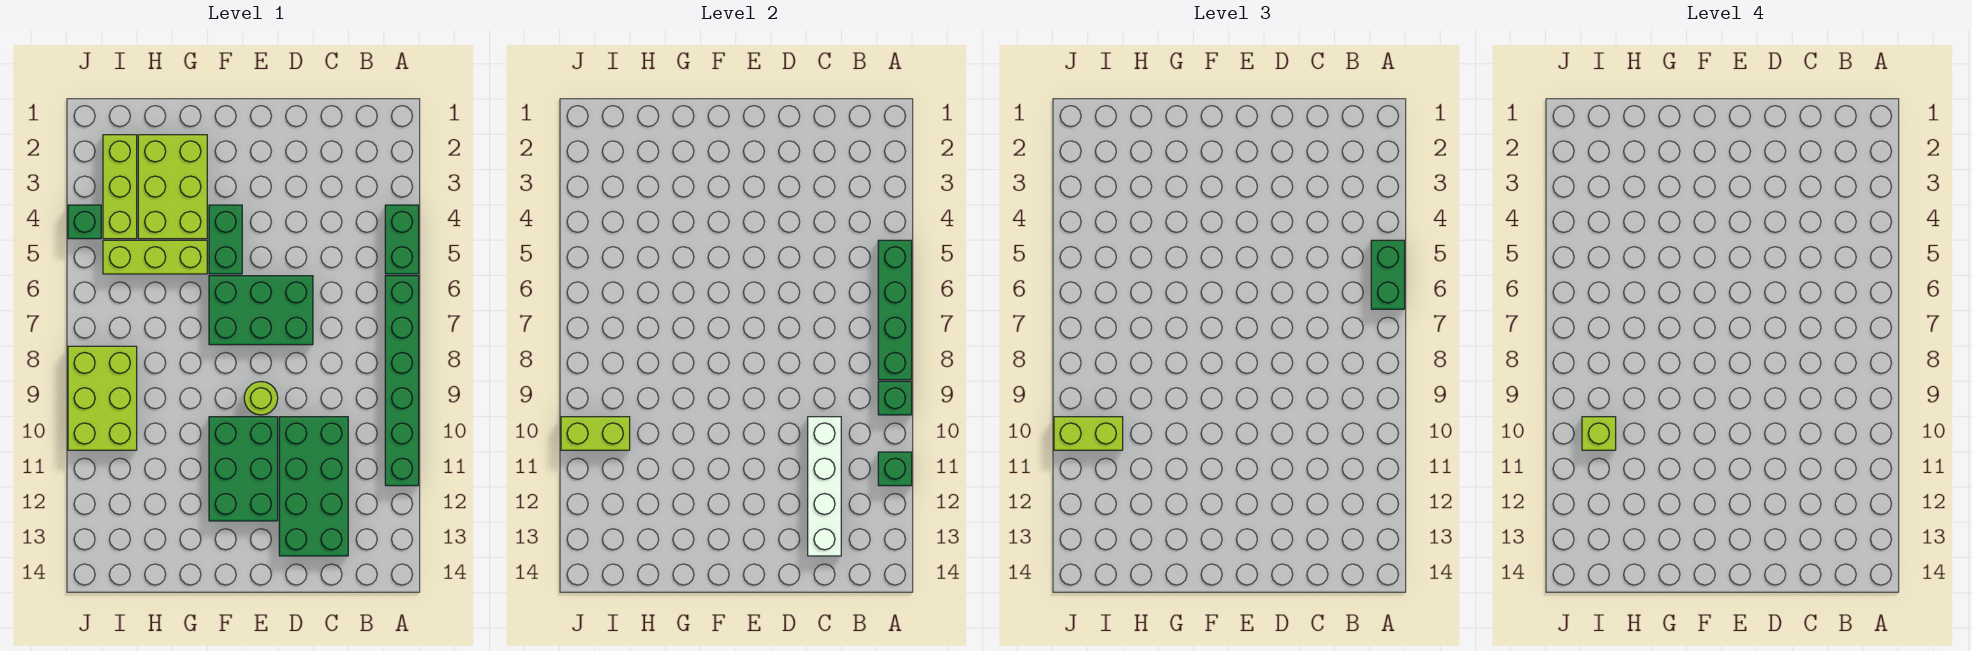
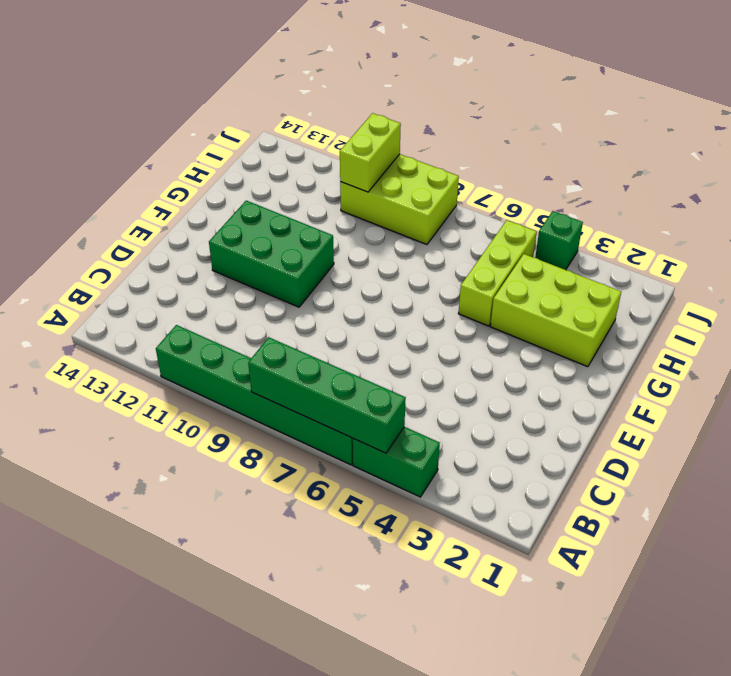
none -> green brick C10:D13 level 1
none -> green brick D6:F7 level 1
none -> lime round brick E9 level 1

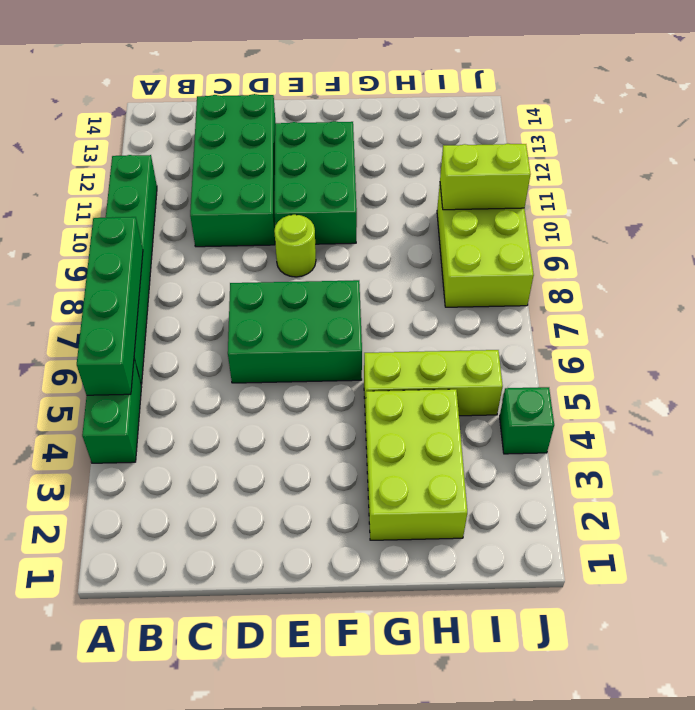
none -> green brick F4:F5 level 1
none -> lime brick I2:I4 level 1
none -> green brick A9 level 2

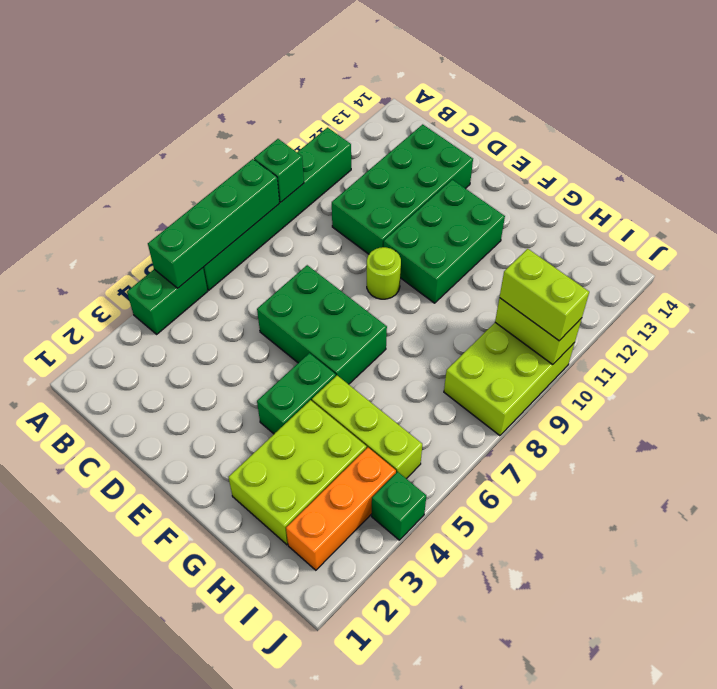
orange brick I2:I4 level 1 -> lime brick I2:I4 level 1
none -> green brick A11 level 2
none -> white brick C10:C13 level 2
none -> green brick A5:A6 level 3

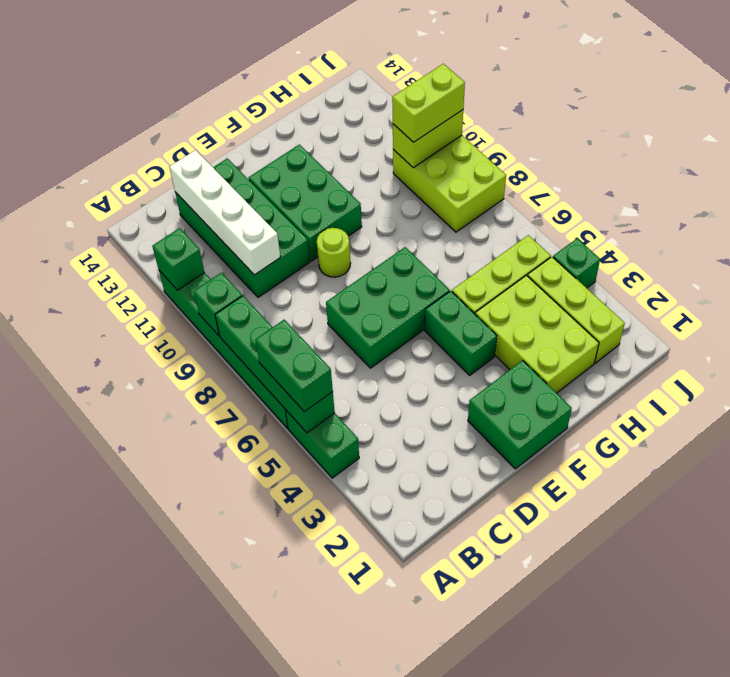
green brick E1:F2 level 1 -> none
none -> lime brick I10 level 4

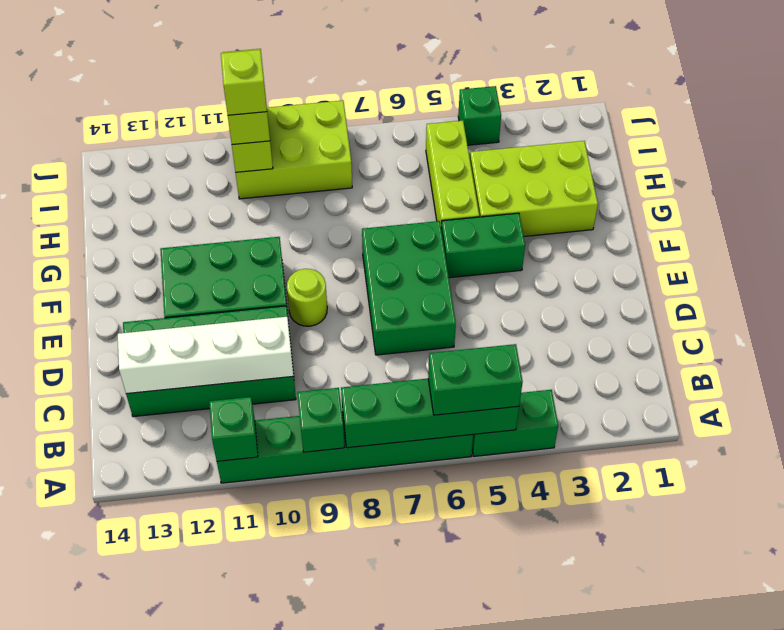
none -> lime brick I2:I4 level 1

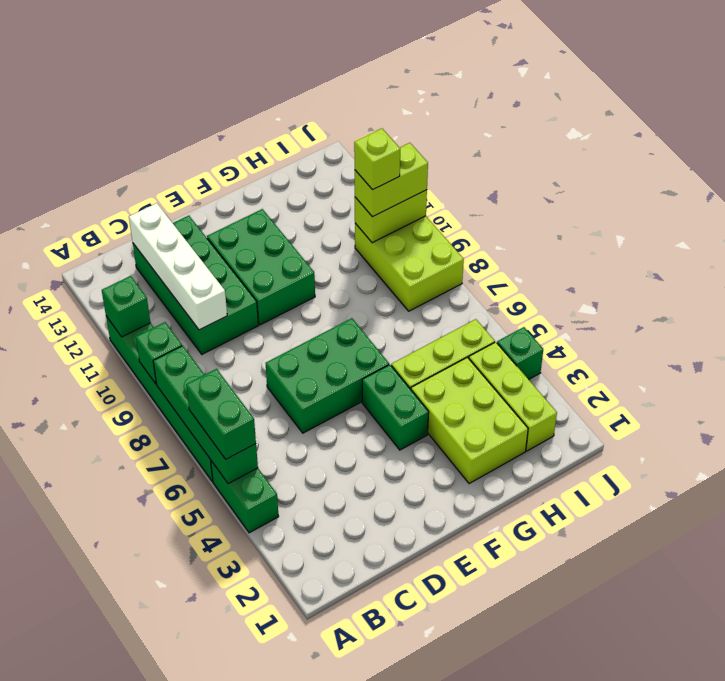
none -> lime round brick E9 level 1

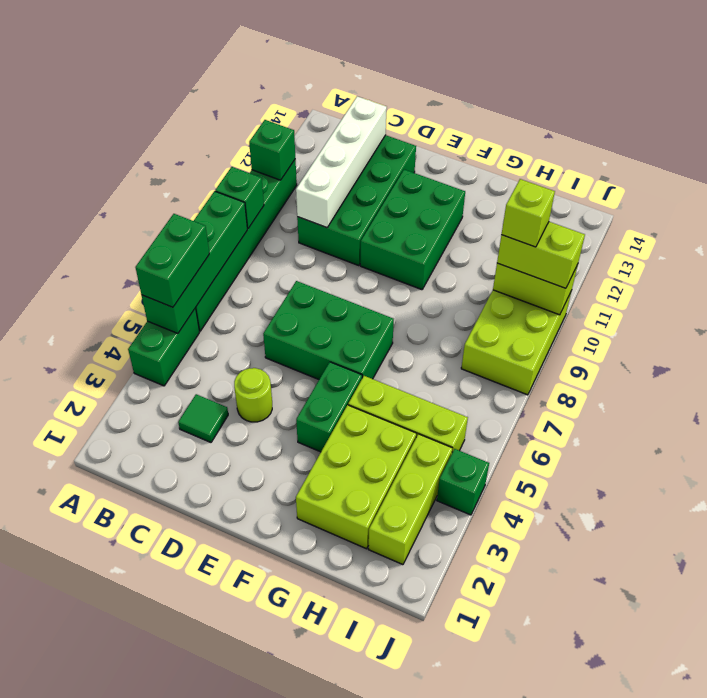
green tile C3 level 1 -> none
lime round brick D4 level 1 -> lime round brick E9 level 1

